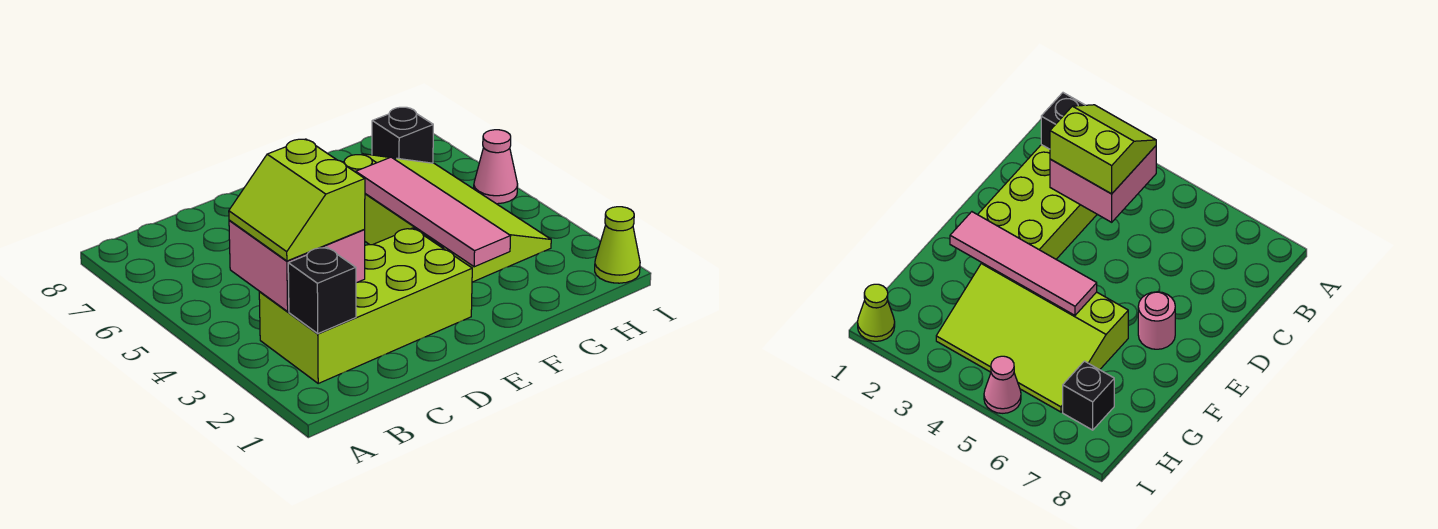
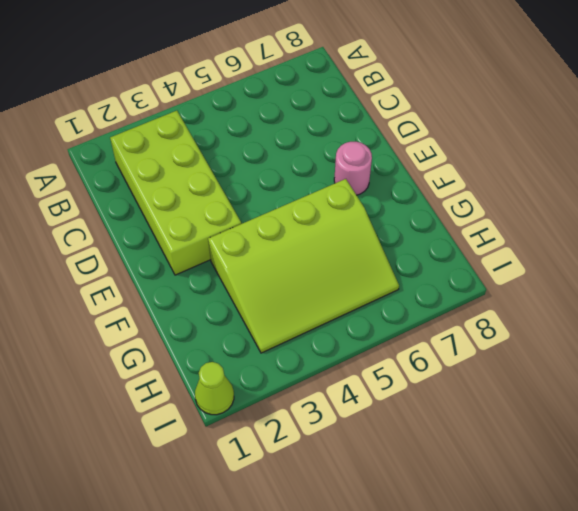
none -> black brick H7 level 1
none -> pink cone I5 level 1

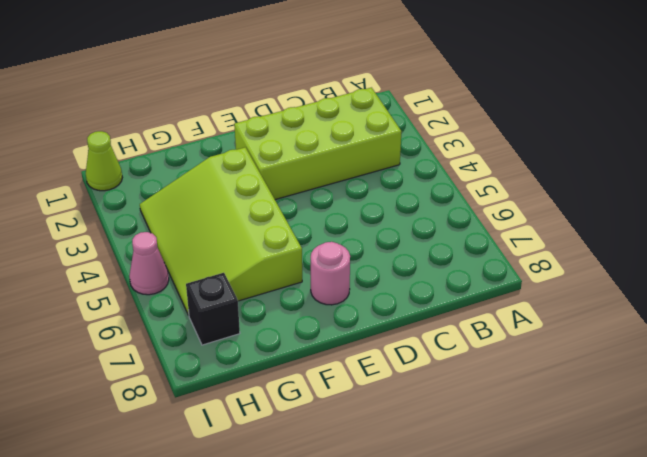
none -> black brick B2 level 2
none -> pink brick B3:C4 level 2

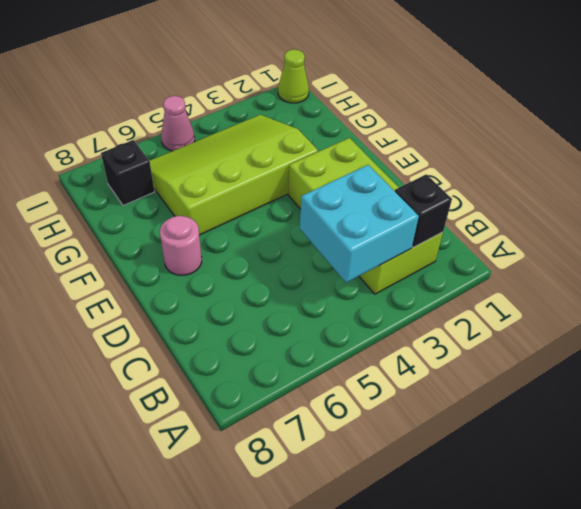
cyan brick B3:C4 level 2 -> pink brick B3:C4 level 2
none -> pink tile F2:F5 level 2
none -> lime slope B3:C4 level 3 top C

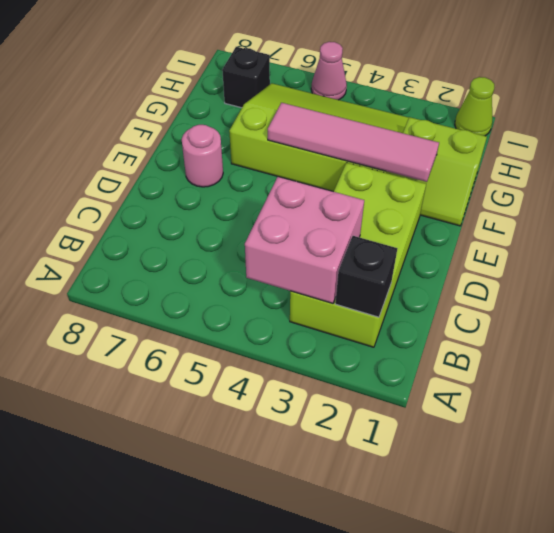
lime slope F1:G2 level 1 top G -> lime slope B3:C4 level 3 top C

